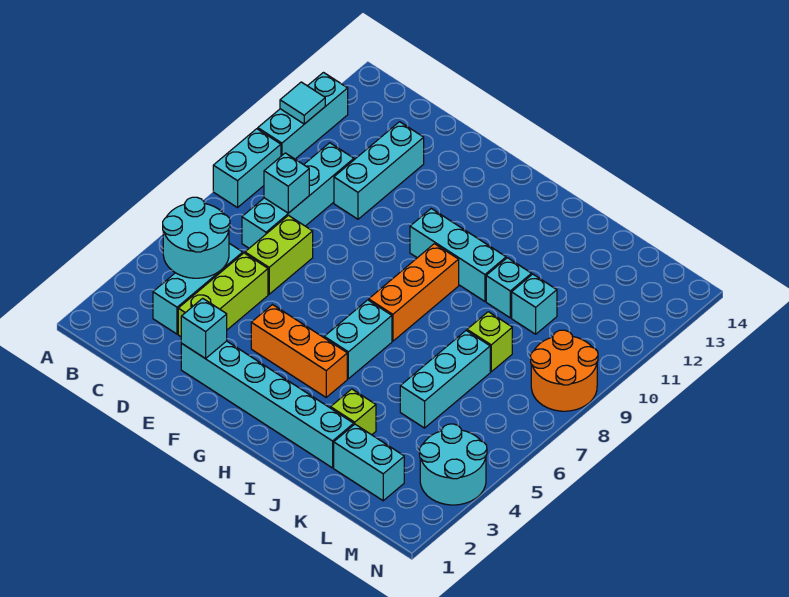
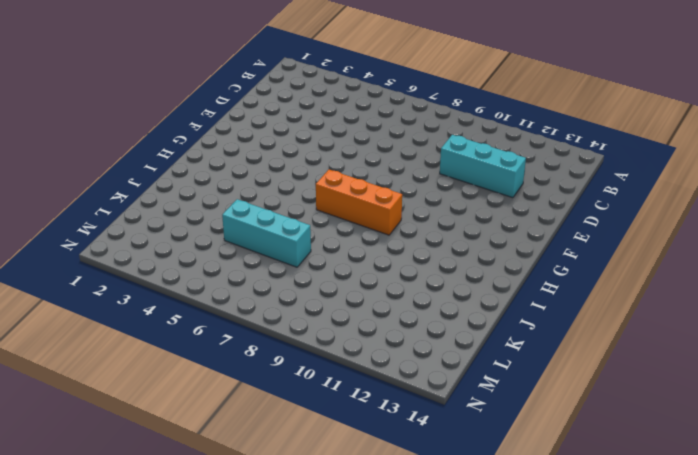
none -> cyan brick A8:A9 level 1
none -> cyan brick A10:A12 level 1
none -> cyan brick C3:C5 level 1

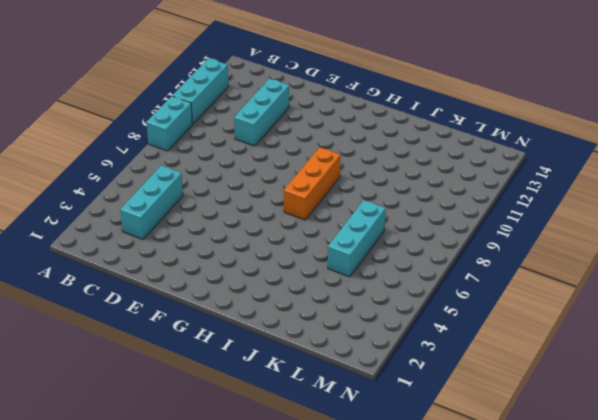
none -> cyan brick C7:C10 level 1
none -> lime brick D3:D5 level 1
none -> lime brick D6:D7 level 1

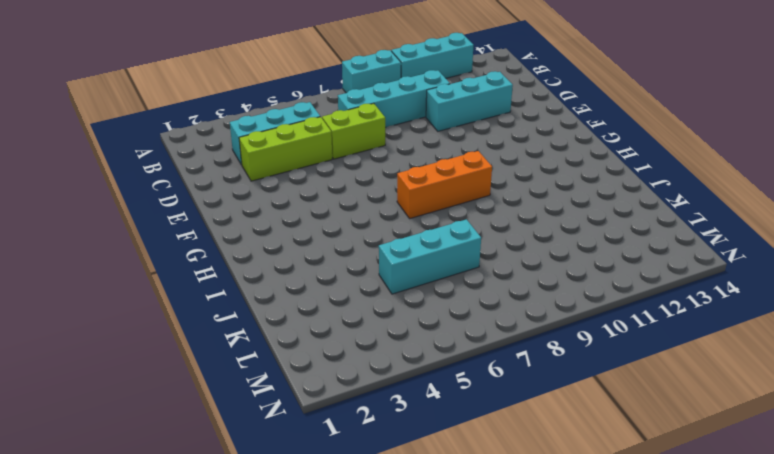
none -> cyan brick E2:J2 level 1
none -> orange brick F4:H4 level 1
none -> cyan brick G10:I10 level 1

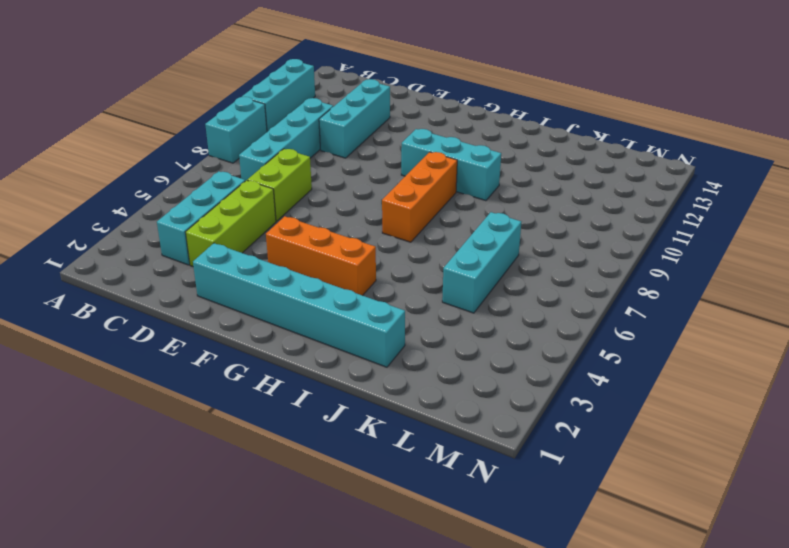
none -> cyan brick H5:H6 level 1
none -> lime brick J3 level 1
none -> cyan brick J10 level 1

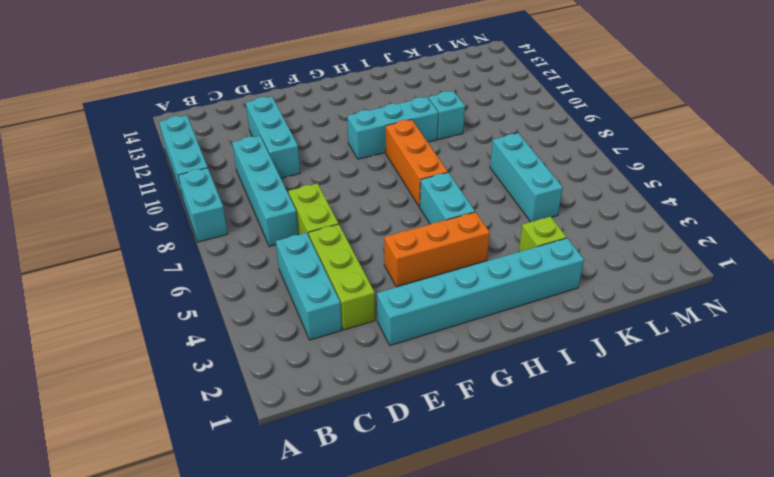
none -> cyan brick K2:L2 level 1
none -> lime brick K8 level 1
none -> cyan brick K10 level 1

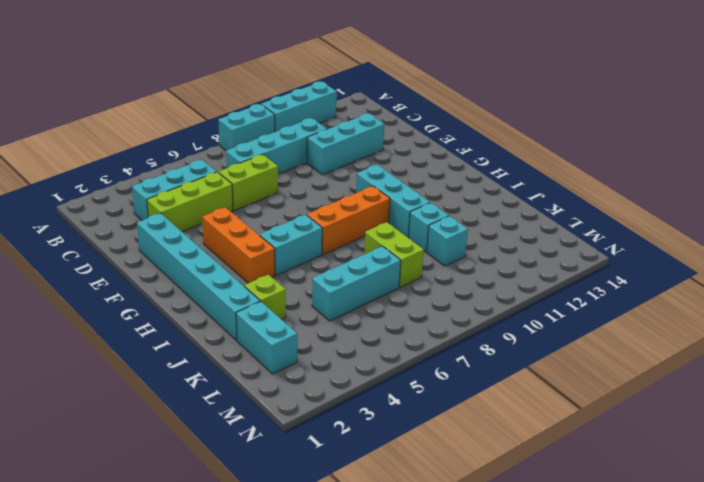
lime brick J8:K8 level 1 -> lime brick K8 level 1
none -> cyan round brick M3:N4 level 1
none -> orange round brick M8:N9 level 1
none -> cyan tile A11 level 2

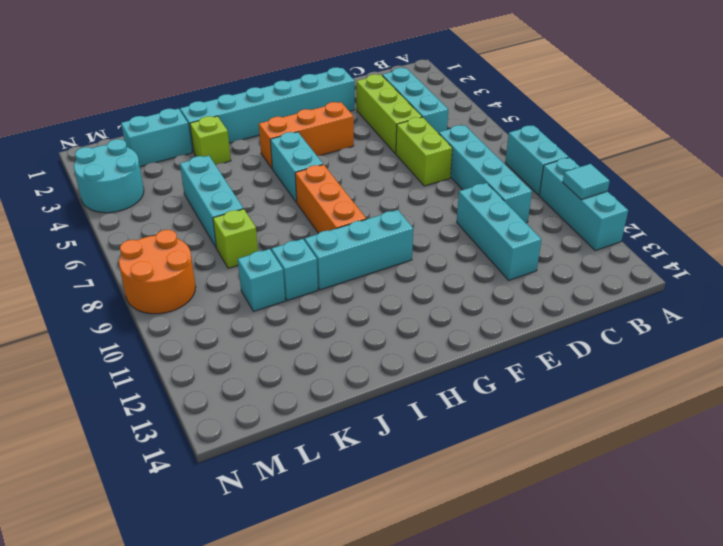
none -> cyan round brick B4:C5 level 2
none -> cyan brick C8 level 2
none -> cyan brick E2 level 2

